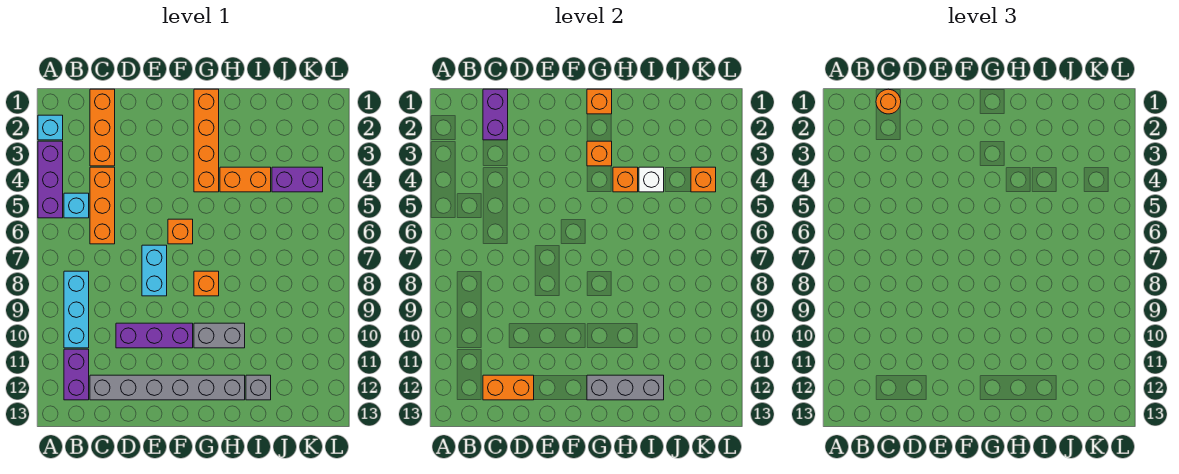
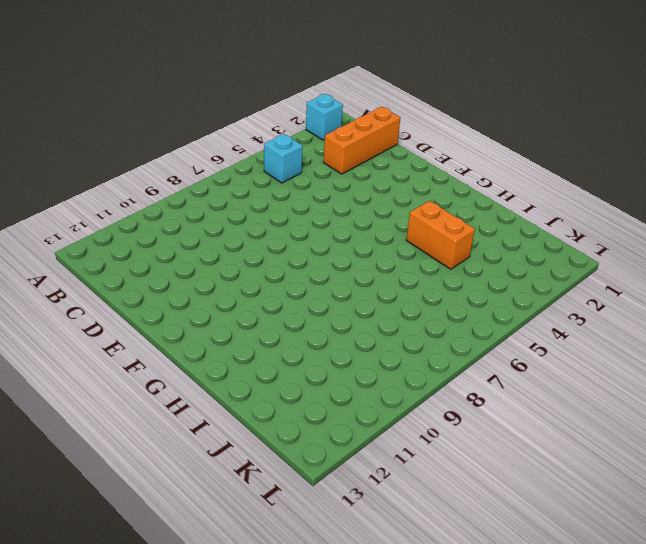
none -> purple brick A3:A5 level 1
none -> cyan brick B8:B10 level 1
none -> purple brick B11:B12 level 1

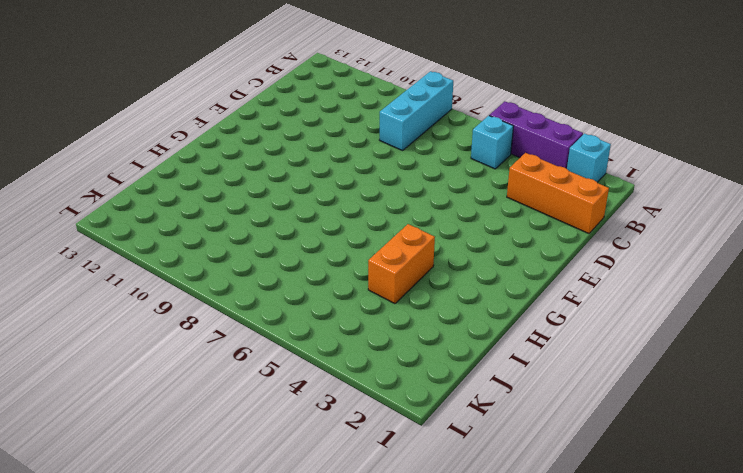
cyan brick A8:C8 level 1 -> cyan brick B8:B10 level 1
none -> purple brick B11:B12 level 1
none -> orange brick C4:C6 level 1
none -> grey brick C12:H12 level 1

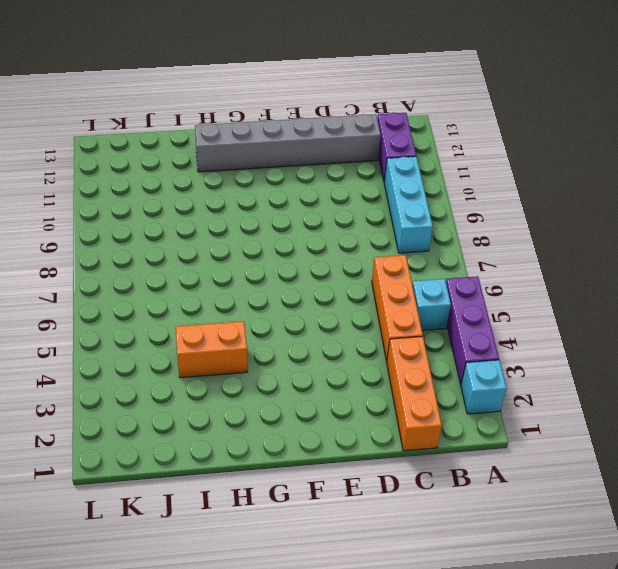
none -> purple brick D10:F10 level 1
none -> cyan brick E7:E8 level 1
none -> orange brick F6 level 1

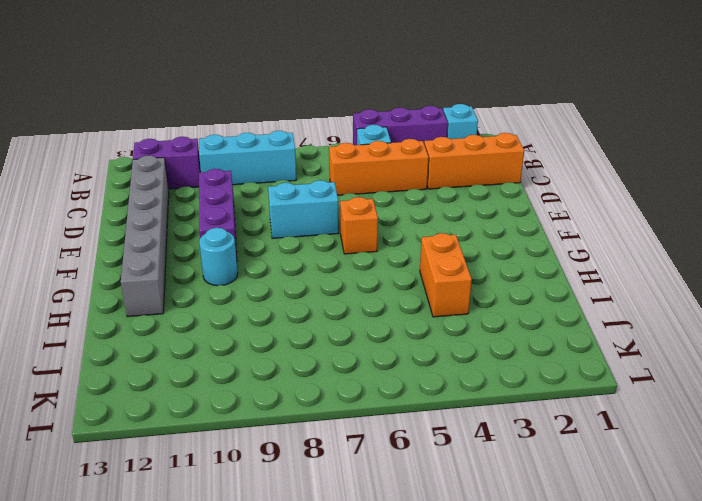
cyan round brick G10 level 1 -> grey brick G10:H10 level 1
none -> orange brick G1:G4 level 1
none -> orange brick G8 level 1
none -> grey brick I12 level 1

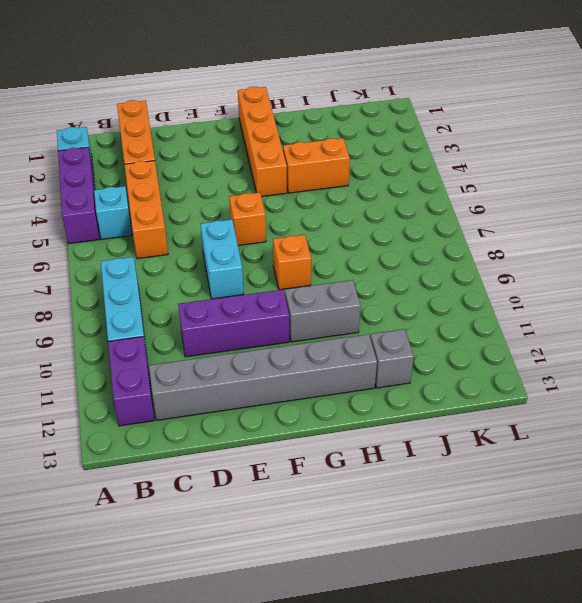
none -> purple brick J4:K4 level 1
none -> purple brick C1:C2 level 2
none -> orange brick C12:D12 level 2

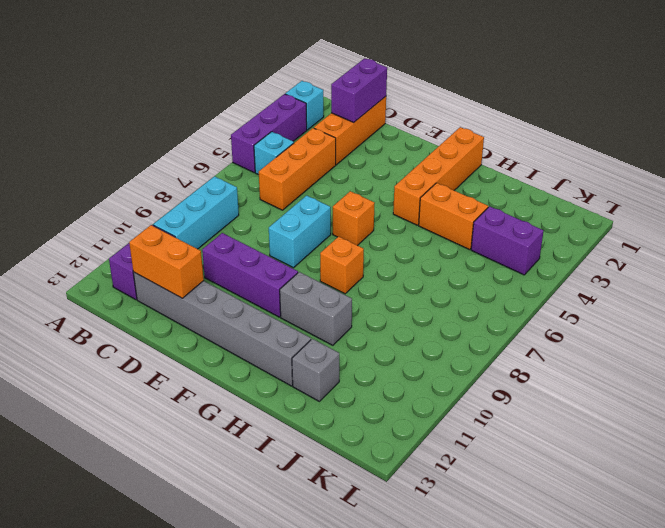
none -> orange brick G1 level 2
none -> orange brick G3 level 2
none -> grey brick G12:I12 level 2

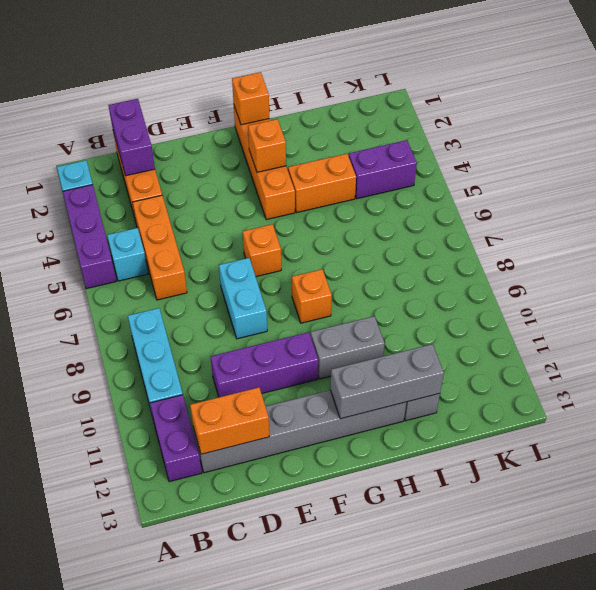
none -> orange brick H4 level 2
none -> white brick I4 level 2
none -> orange brick K4 level 2

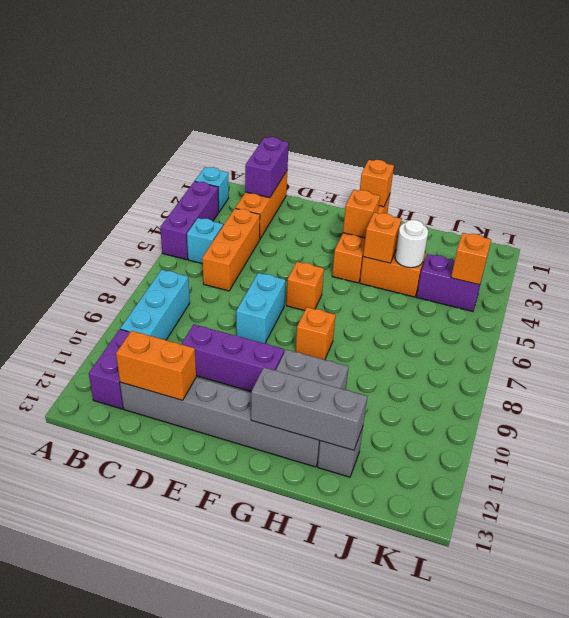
white round brick I4 level 2 -> white brick I4 level 2
none -> orange round brick C1 level 3

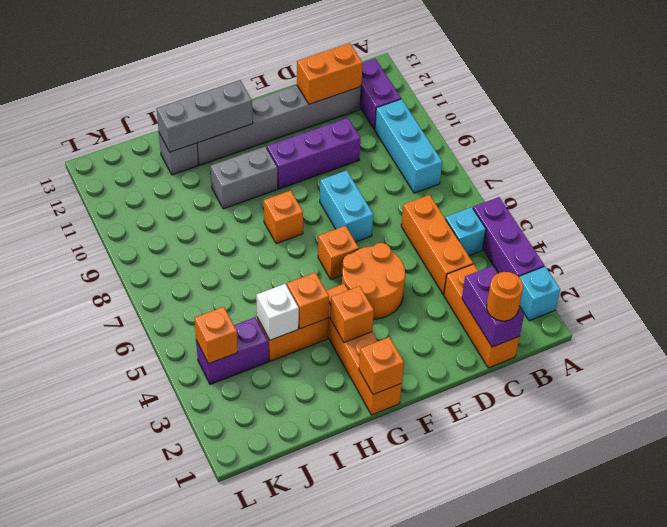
orange round brick E4:F5 level 1 -> none

